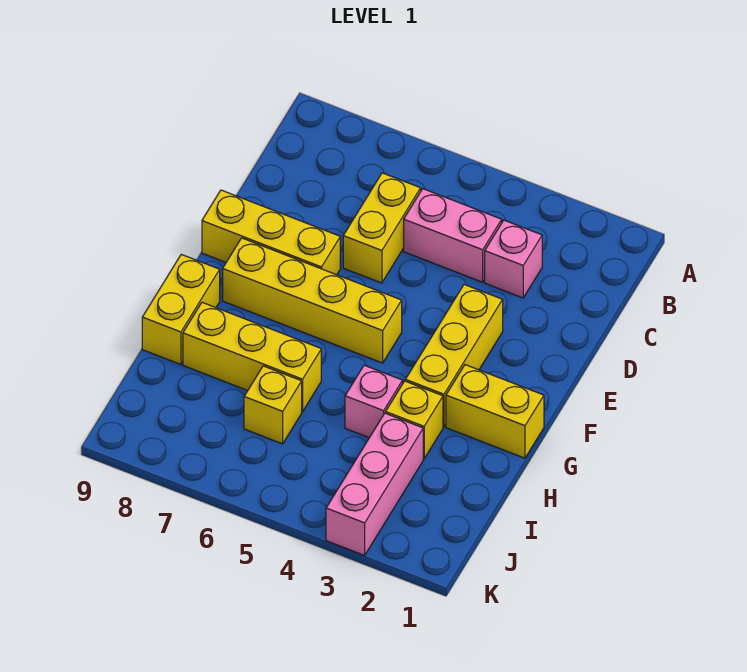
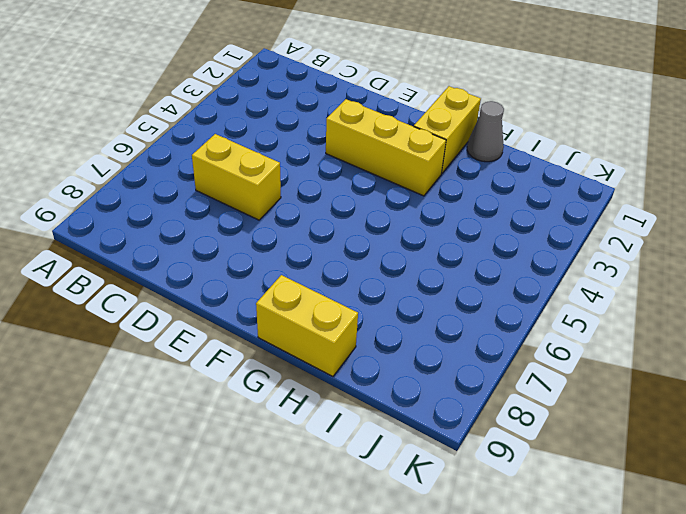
grey cone H1 level 1 -> none
none -> pink brick C3 level 1
none -> pink brick C4:C5 level 1
none -> yellow brick E7:E9 level 1

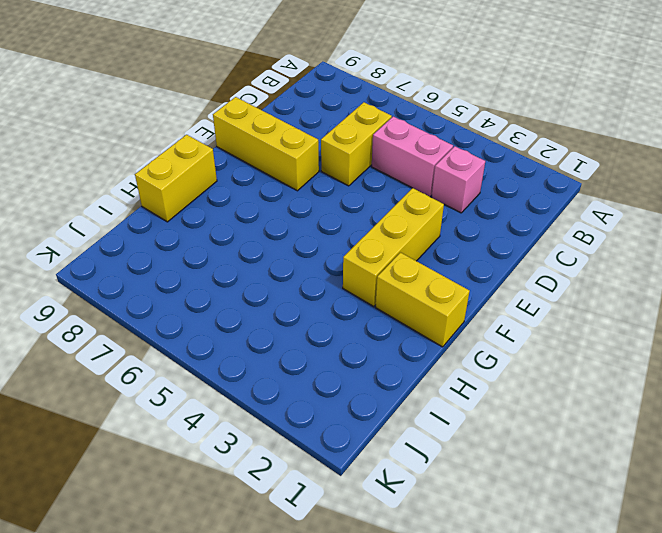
none -> yellow brick F5:F8 level 1
none -> yellow brick H3 level 1
none -> pink brick H4 level 1

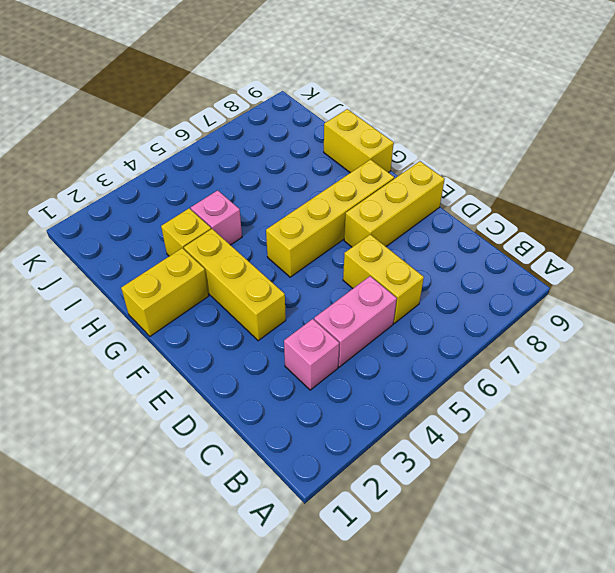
none -> yellow brick H6:H8 level 1
none -> pink brick I3:K3 level 1
none -> yellow brick I6 level 1

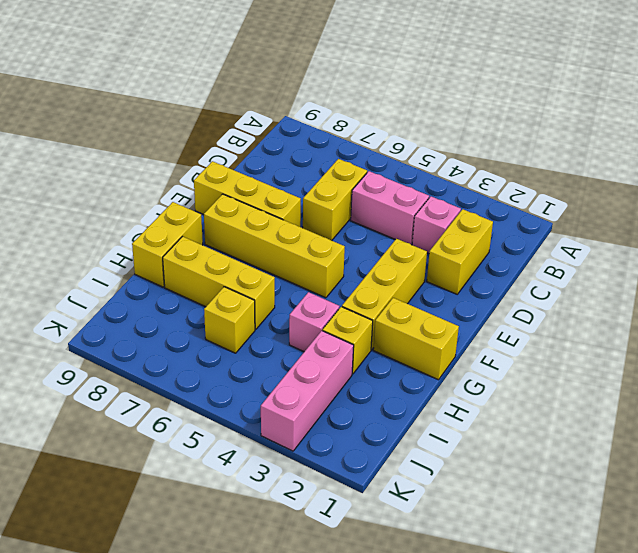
yellow brick C2:D2 level 1 -> none

